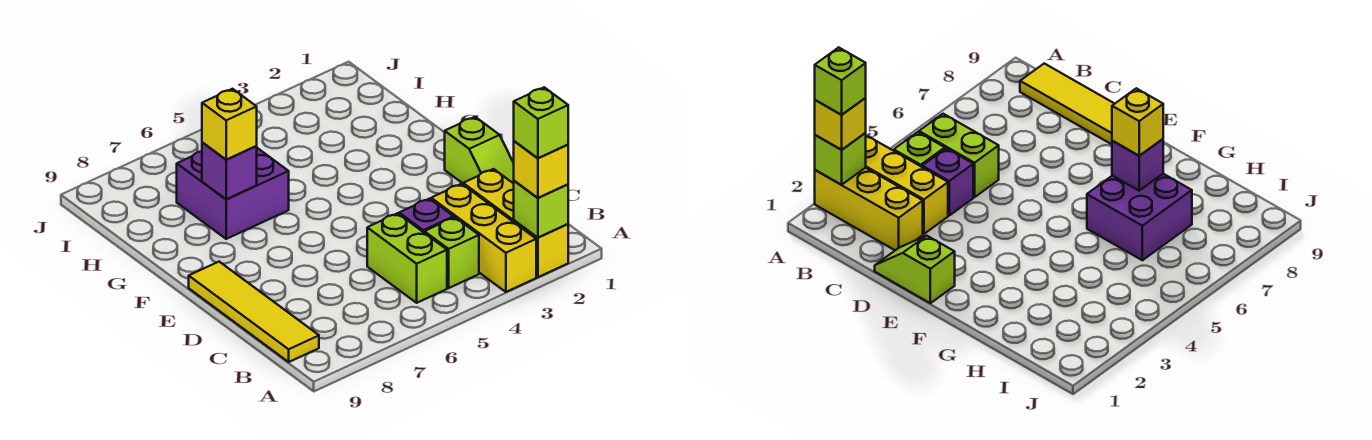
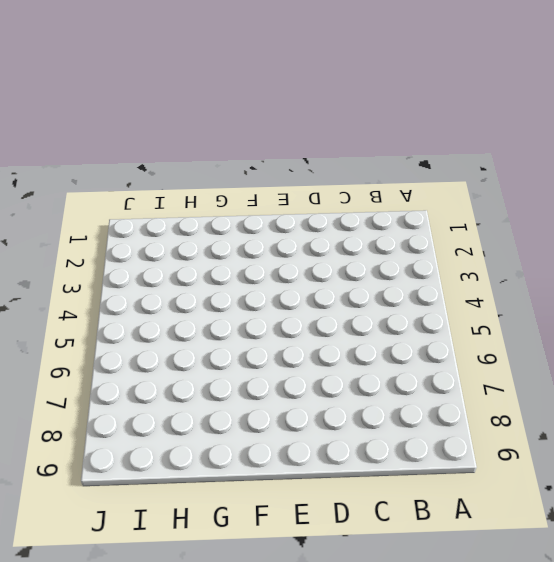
none -> yellow brick A2:C2 level 1
none -> yellow brick A3:C3 level 1
none -> lime brick B4 level 1

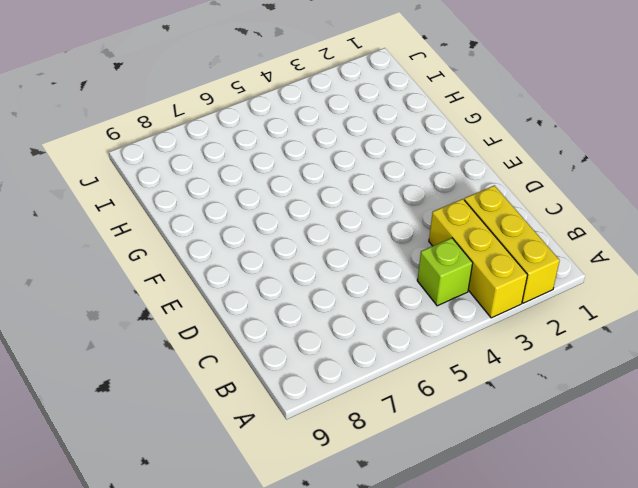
none -> lime brick B5:C5 level 1
none -> yellow tile B9:E9 level 1
none -> purple brick C4 level 1

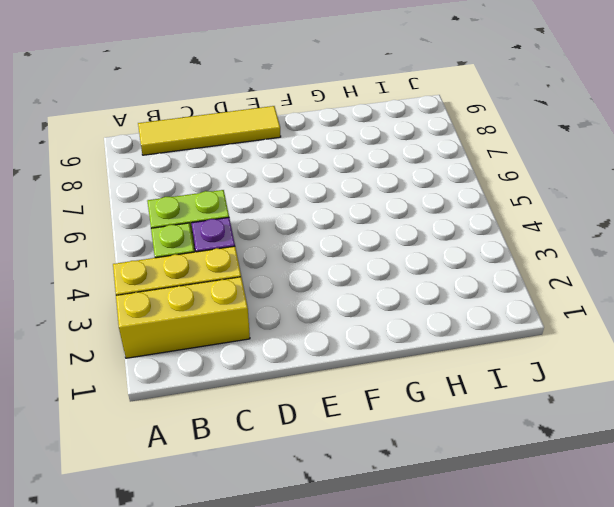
none -> lime slope D1:E1 level 1 top E
none -> purple brick G6:H7 level 1
none -> lime brick A2 level 2

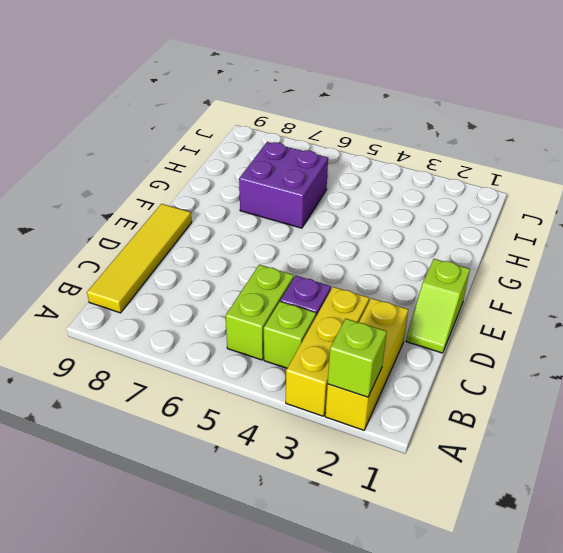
none -> purple brick G7 level 2
none -> yellow brick A2 level 3
none -> yellow brick G7 level 3

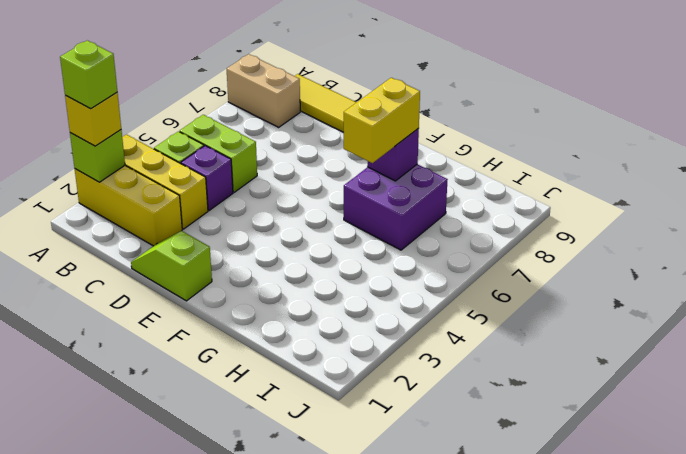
tan brick A8:B8 level 1 -> none
yellow brick G6:G7 level 3 -> yellow brick G7 level 3

